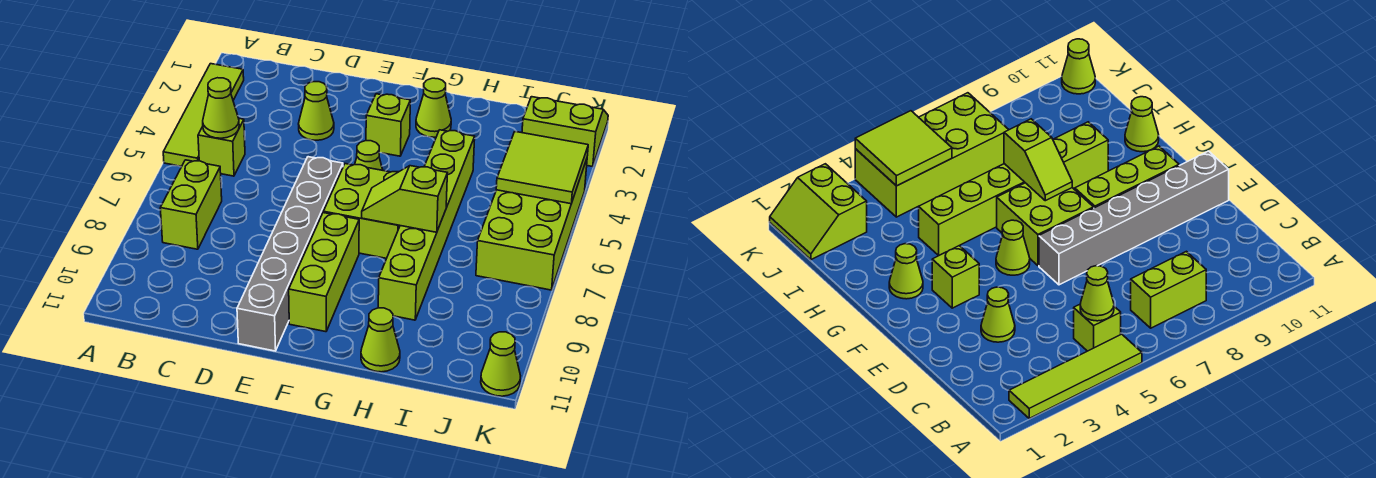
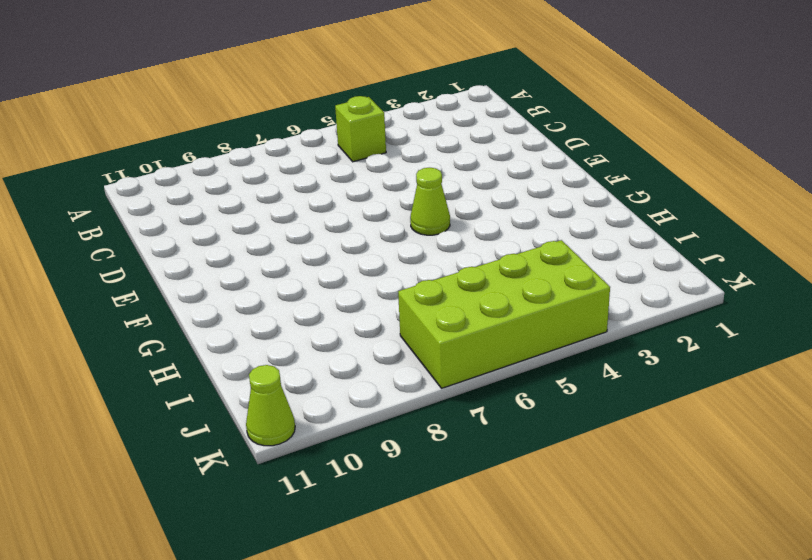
none -> lime tile A2:A5 level 1
none -> lime brick B7:B8 level 1
none -> lime cone D3 level 1

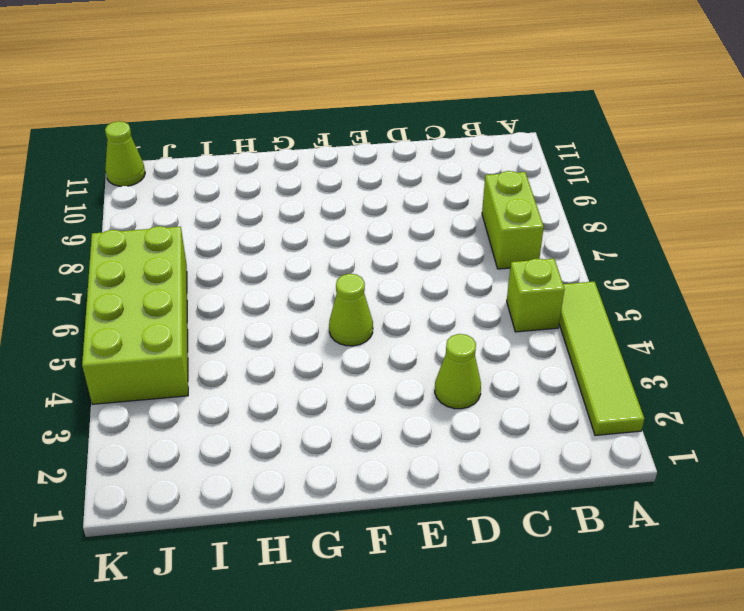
none -> grey brick E6:E11 level 1
none -> lime brick F3 level 1
none -> lime brick F6:G7 level 1

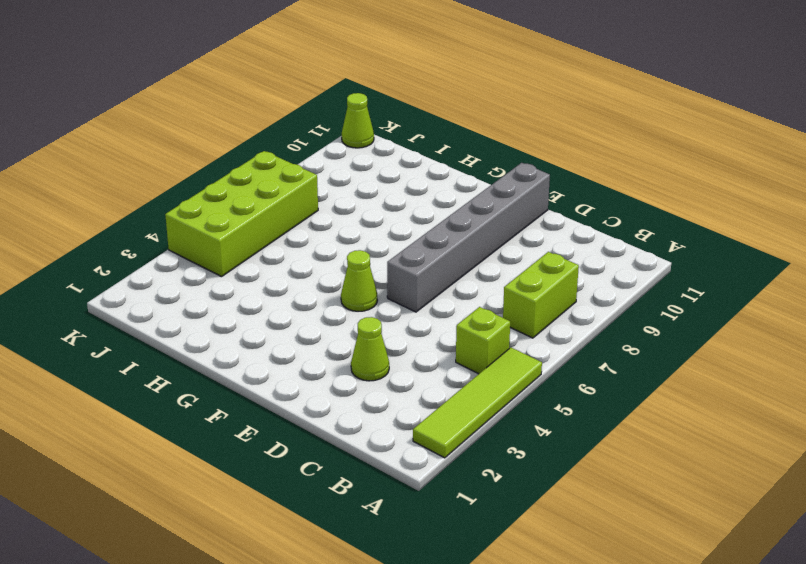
none -> lime brick F3 level 1
none -> lime brick F6:G7 level 1
none -> lime brick F8:F10 level 1

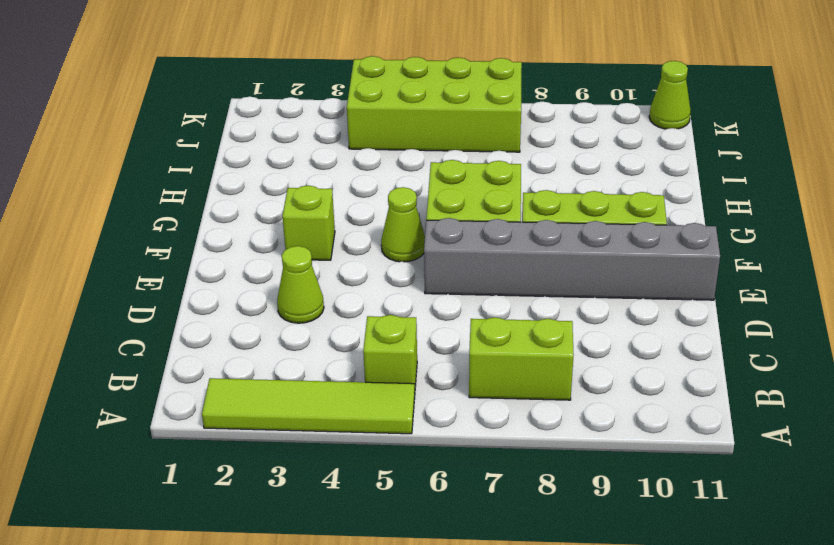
none -> lime cone G2 level 1
none -> lime brick H4:H9 level 1
none -> lime cone H11 level 1

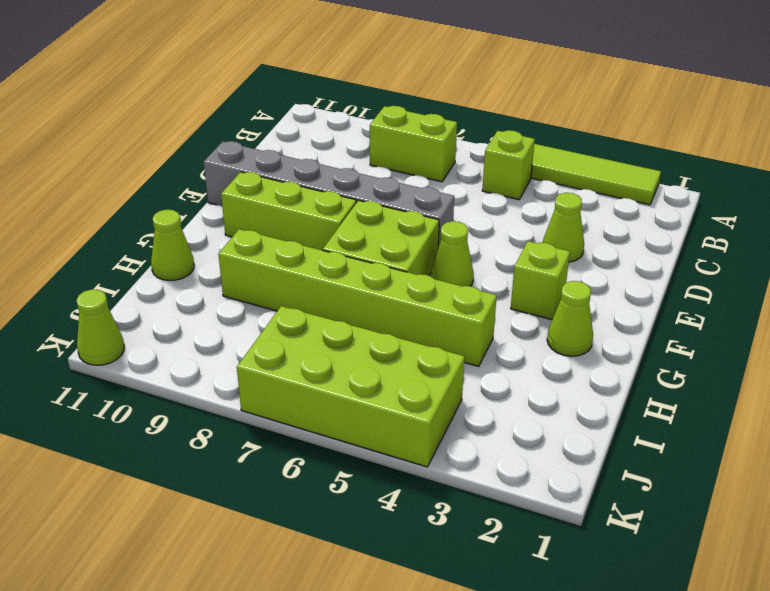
none -> lime slope J1:K2 level 1 top 2
none -> lime cone B5 level 2
none -> lime slope G7:H7 level 2 top H

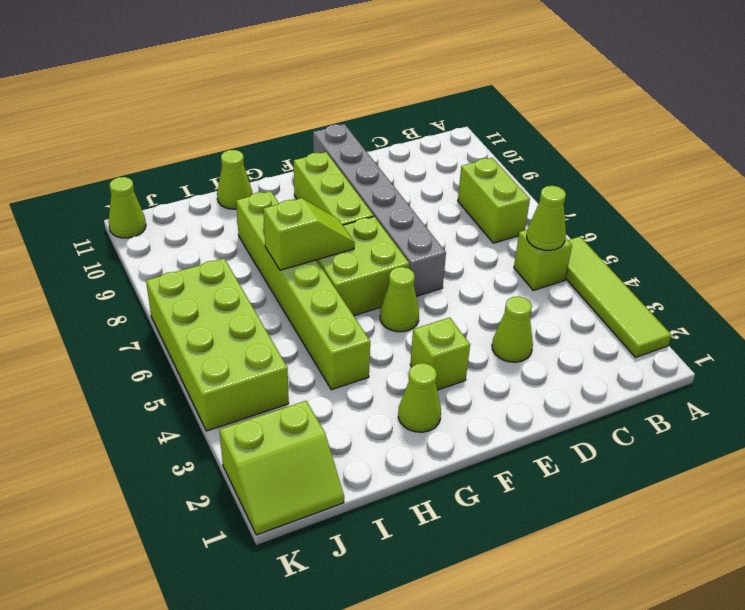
none -> lime tile J4:K5 level 2

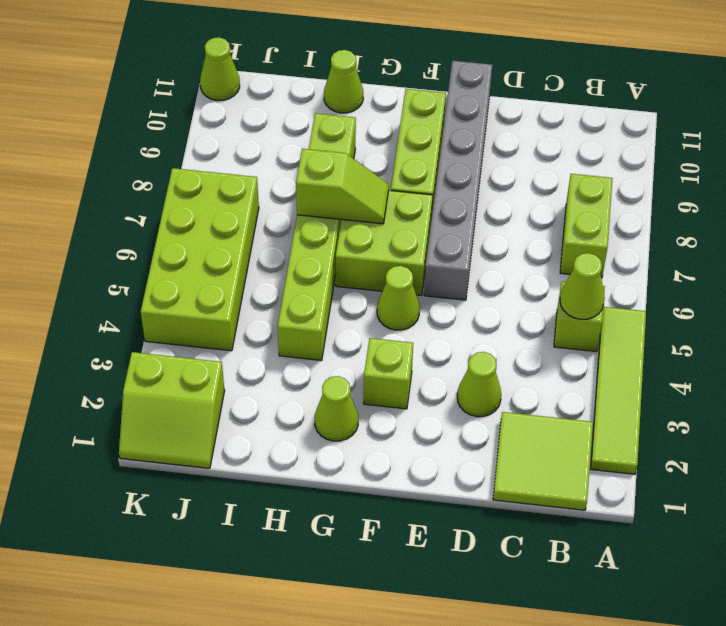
lime tile B1:C2 level 1 -> lime tile J4:K5 level 2

